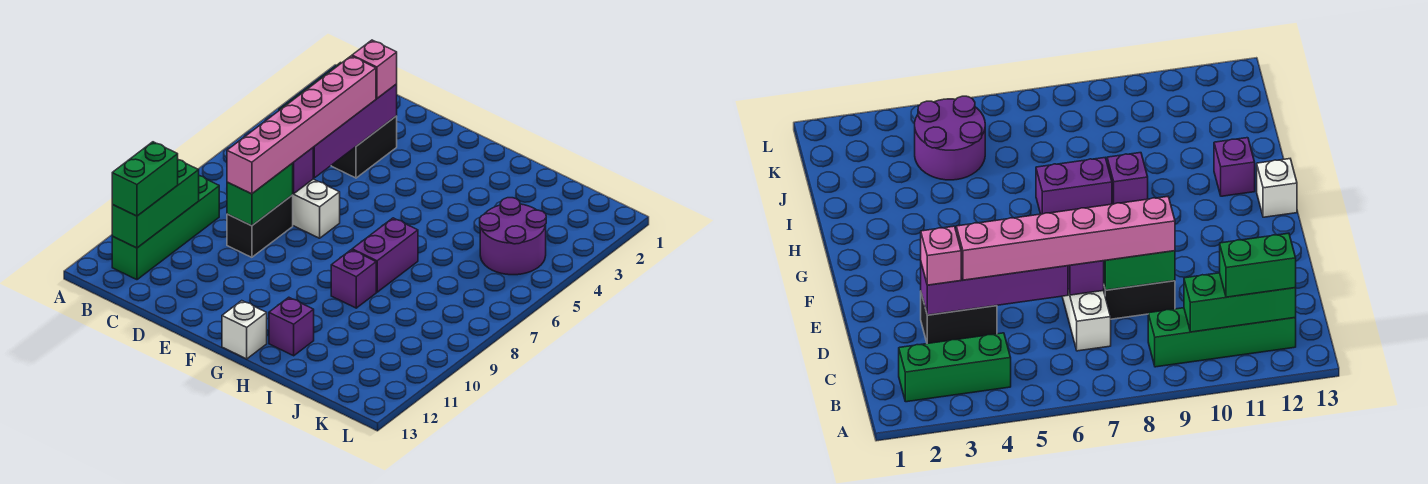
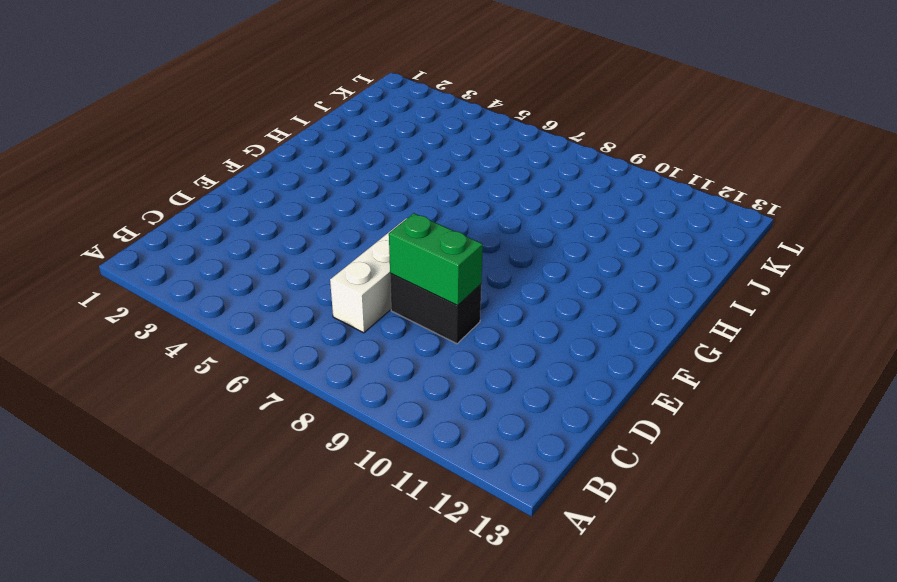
none -> green brick B2:B4 level 1
none -> green brick B9:B12 level 1
none -> black brick D3:D4 level 1

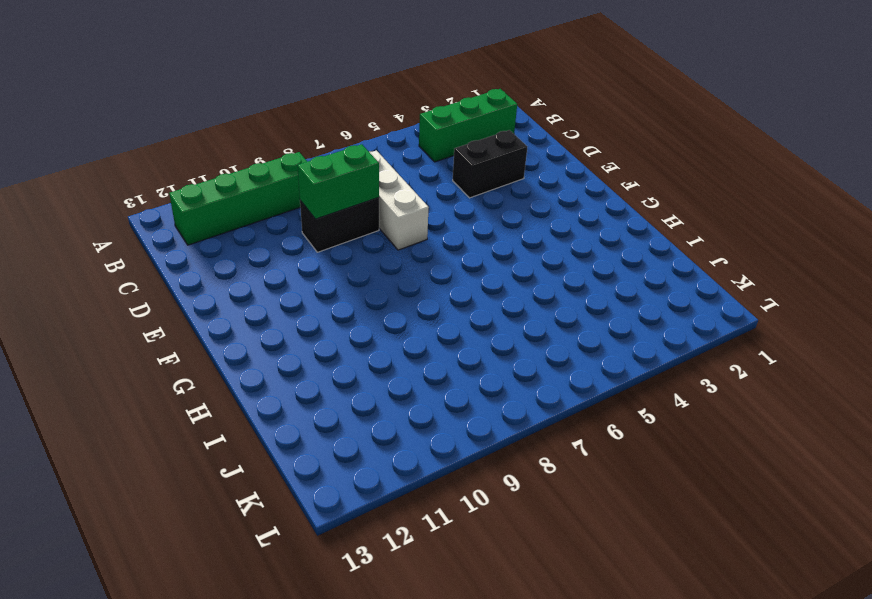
none -> white brick G13 level 1
none -> purple brick H7:H8 level 1
none -> purple brick H9 level 1

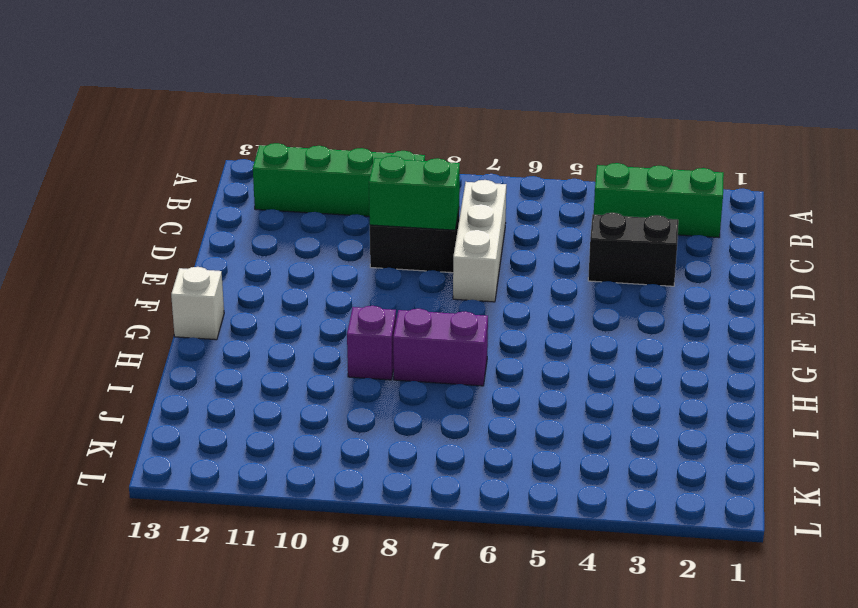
none -> purple brick H12 level 1
none -> purple round brick J4:K5 level 1
none -> green brick B10:B12 level 2

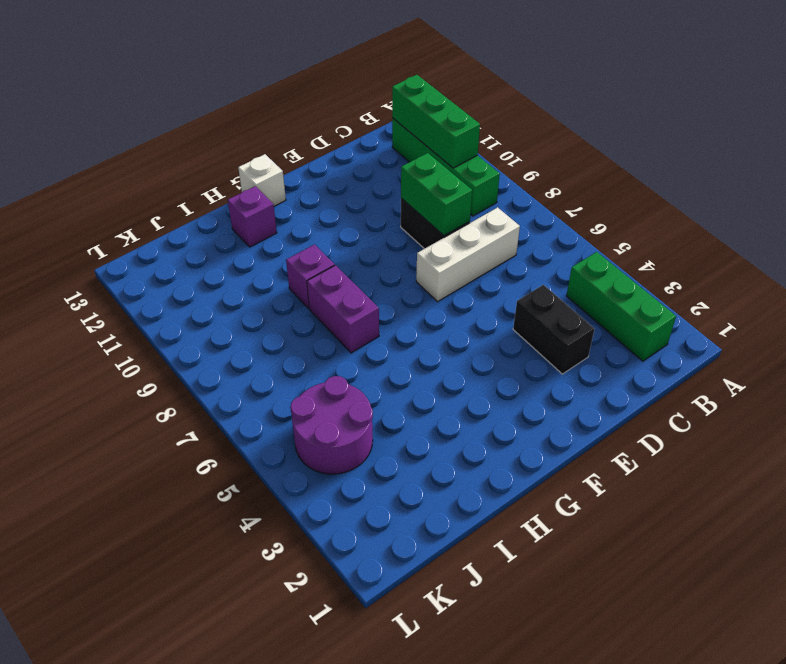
none -> purple brick D3:D6 level 2
none -> purple brick D7 level 2
none -> green brick B11:B12 level 3

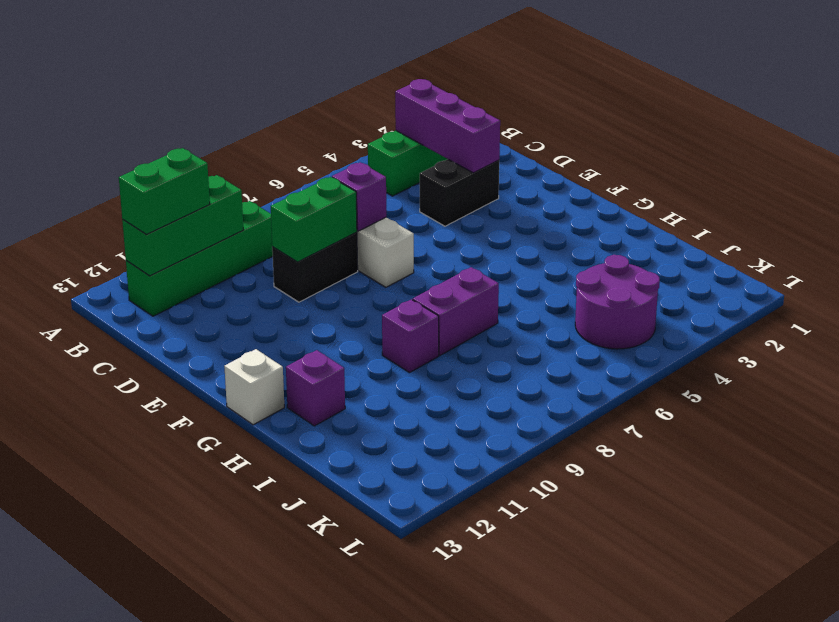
purple brick B3:D3 level 2 -> purple brick D3:D6 level 2
none -> pink brick D3 level 3
none -> pink brick D4:D9 level 3

